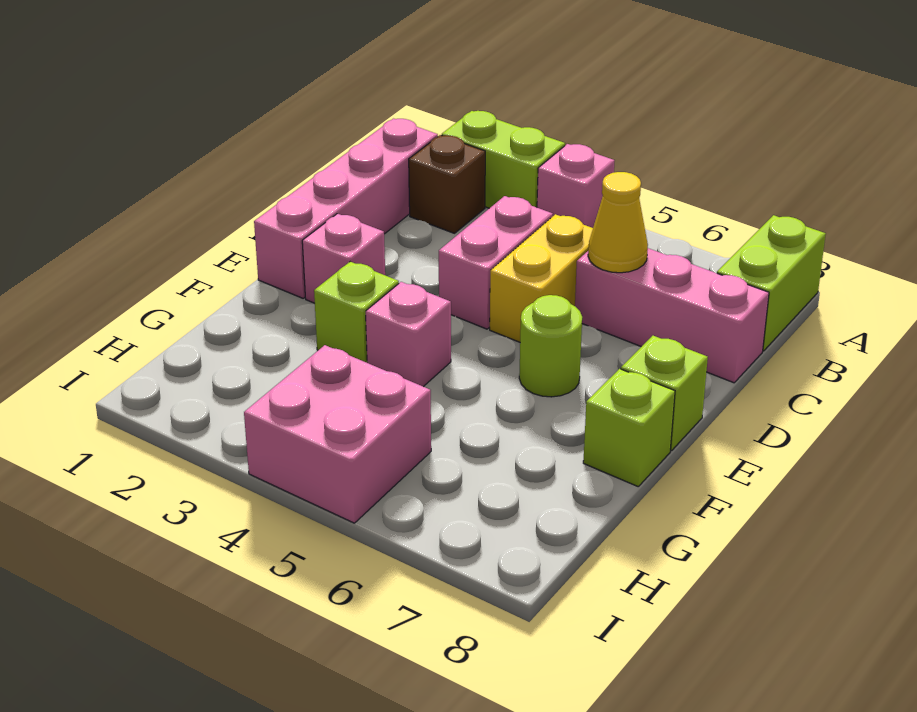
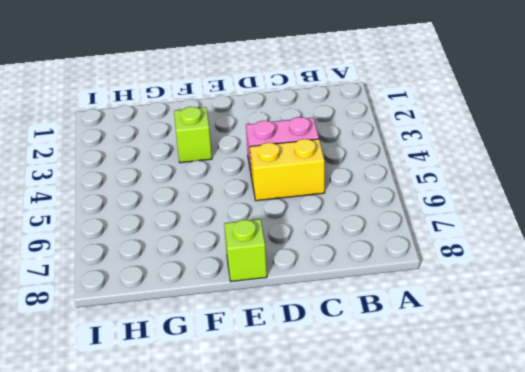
none -> lime brick A2:A3 level 1
none -> pink brick A4 level 1
none -> lime brick A8:B8 level 1

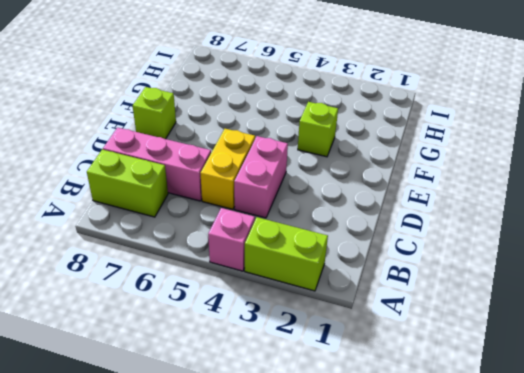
lime brick B7:B8 level 1 -> lime brick A8:B8 level 1
none -> pink brick B1:E1 level 1
none -> brown brick B2 level 1
none -> pink brick E2 level 1

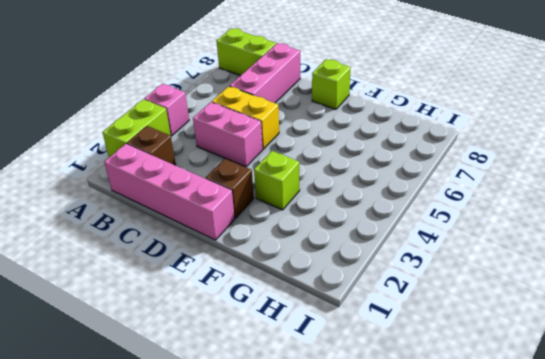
brown brick E2 level 1 -> pink brick E2 level 1
none -> lime round brick E6 level 1
none -> pink brick F4 level 1
none -> lime brick F8 level 1

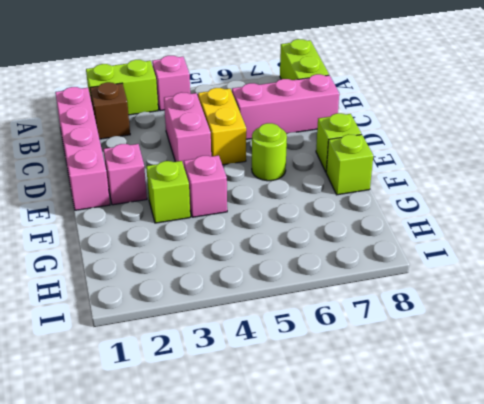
none -> pink brick H4:I5 level 1
none -> yellow cone C6 level 2

